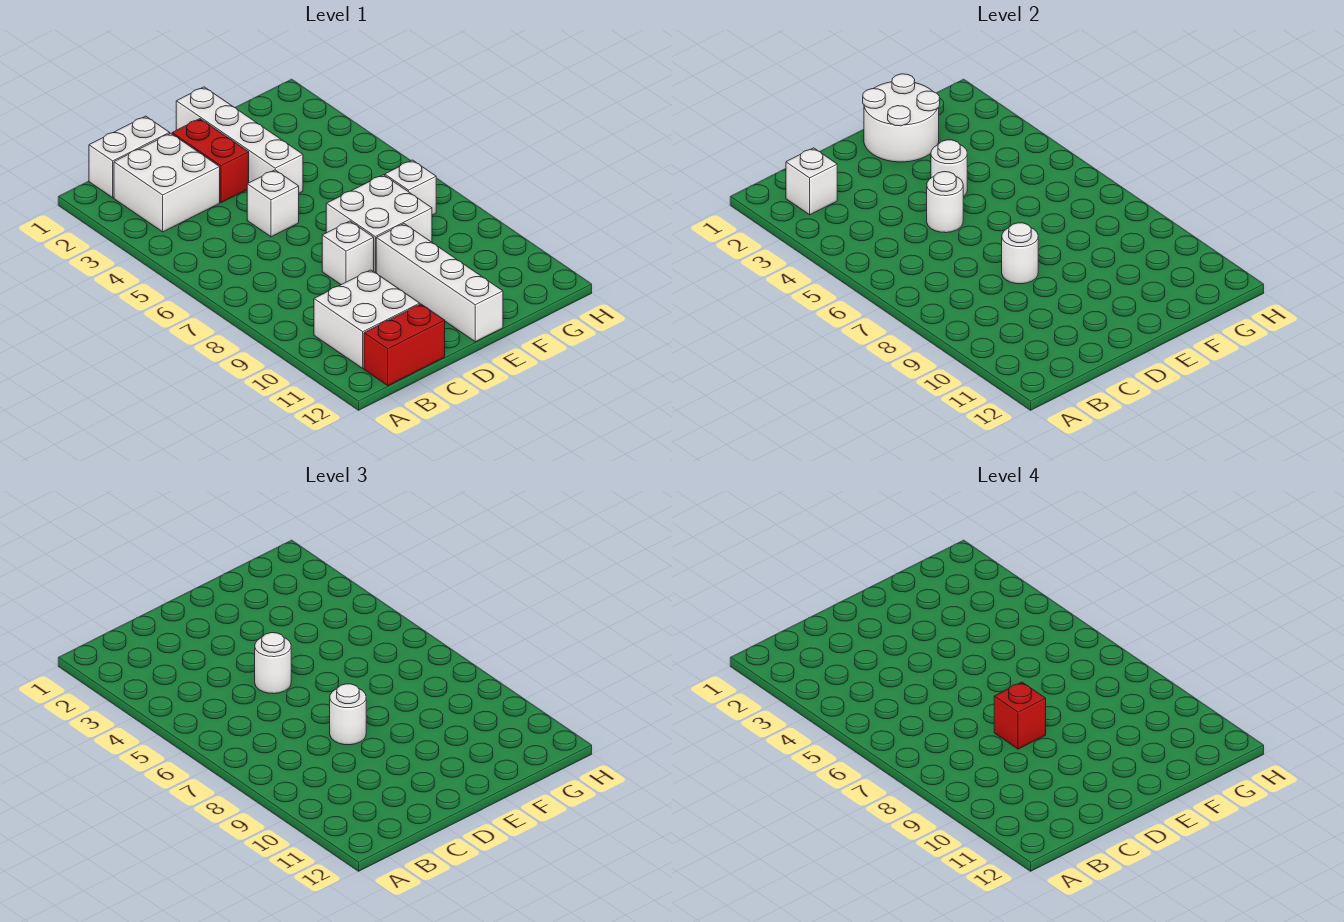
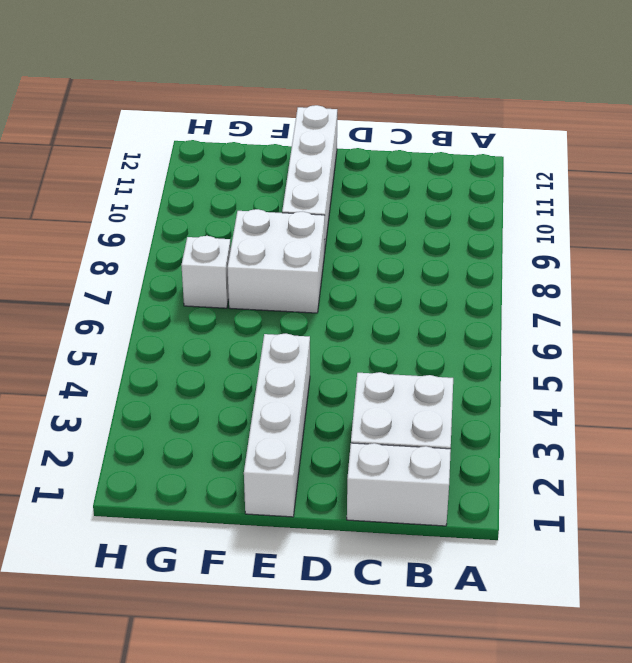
none -> white brick B10:C11 level 1
none -> red brick B12:C12 level 1
none -> red brick D2:D3 level 1

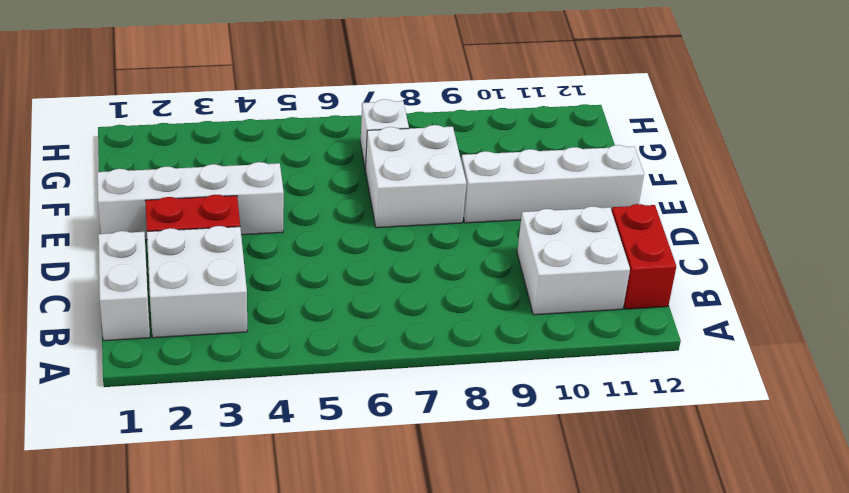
none -> white brick D5 level 1
none -> white brick D8 level 1
none -> white brick B2 level 2

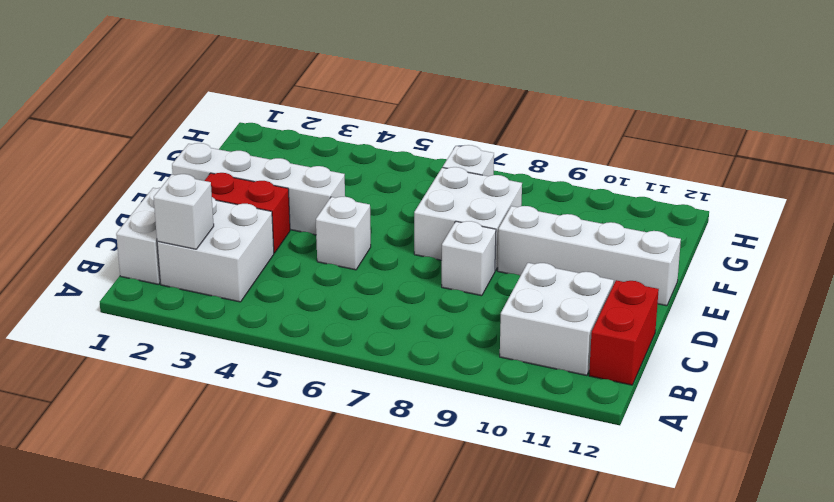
none -> white round brick D5 level 2
none -> white round brick D8 level 2
none -> white round brick E1:F2 level 2

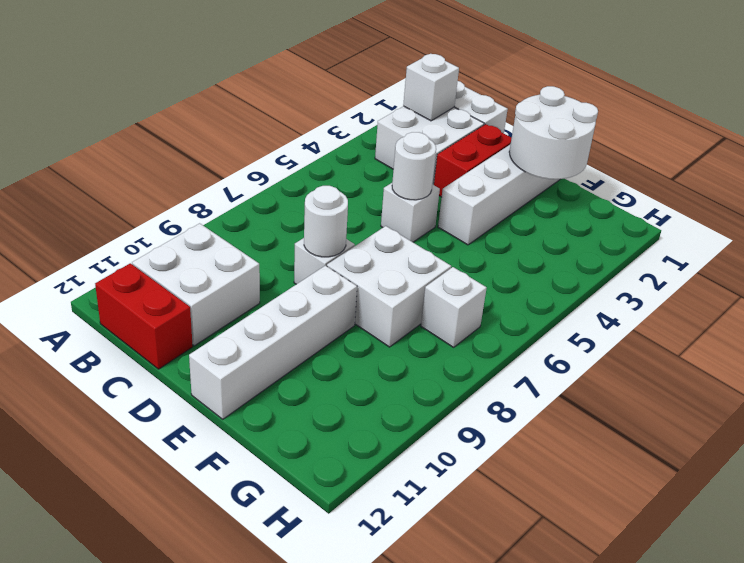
none -> white round brick E4 level 2
none -> white round brick D5 level 3
none -> white round brick D8 level 3

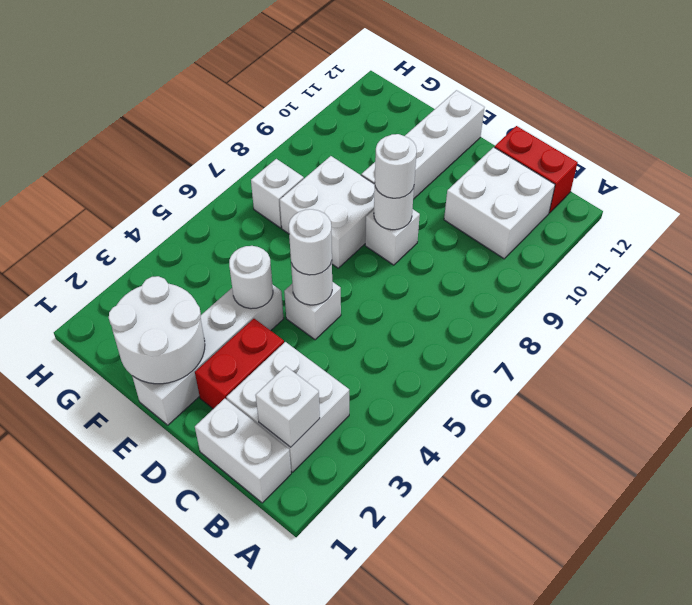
none -> red brick D8 level 4

